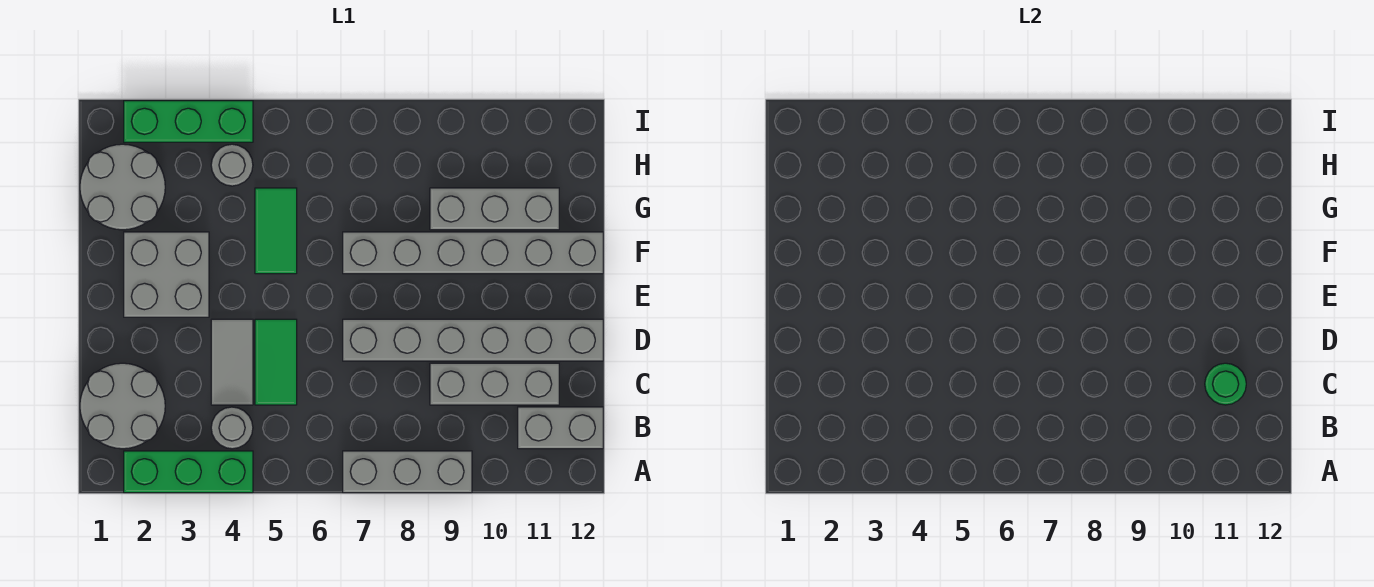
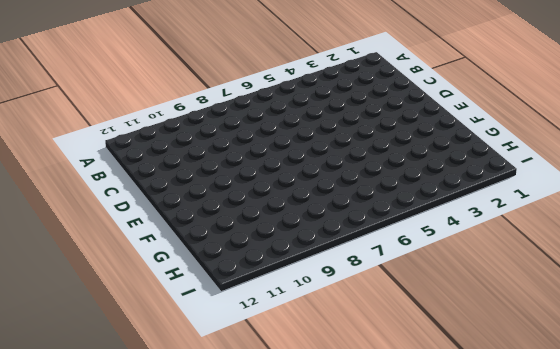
none -> green brick A2:A4 level 1
none -> grey brick A7:A9 level 1
none -> grey round brick B1:C2 level 1

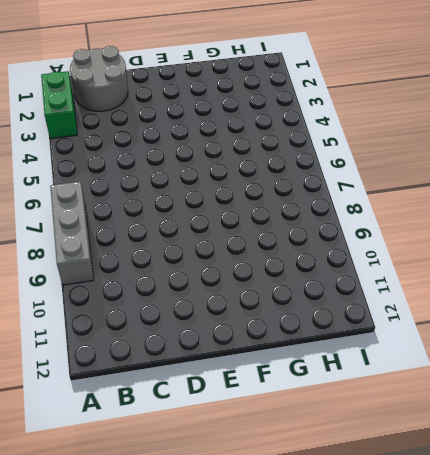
green brick A2:A3 level 1 -> green brick A2:A4 level 1
none -> grey round brick B4 level 1
none -> grey brick B11:B12 level 1
none -> grey tile C4:D4 level 1

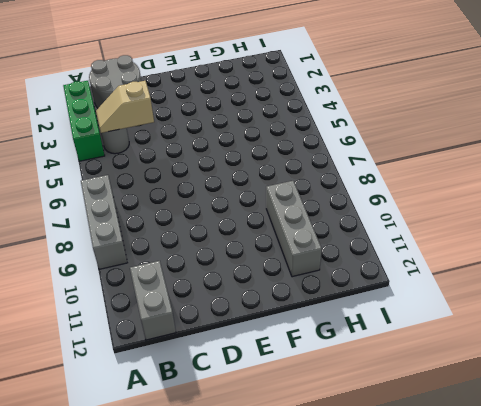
tan slope B4:C4 level 2 top C -> none
none -> grey tile C4:D4 level 1
none -> green tile C5:D5 level 1
none -> grey brick C9:C11 level 1

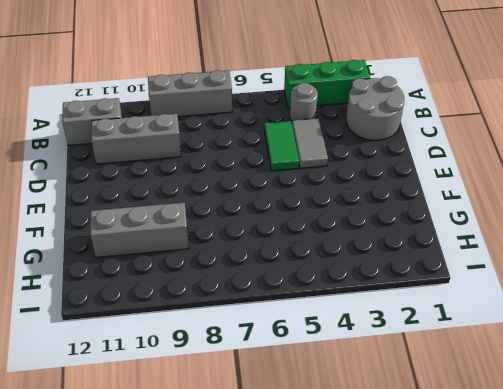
none -> grey brick D7:D12 level 1
none -> grey brick E2:F3 level 1
none -> green tile F5:G5 level 1

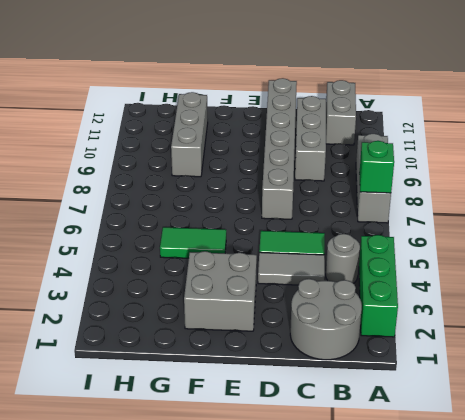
green brick A7 level 2 -> none
none -> grey brick F7:F12 level 1
none -> grey round brick G1:H2 level 1
none -> grey round brick H4 level 1

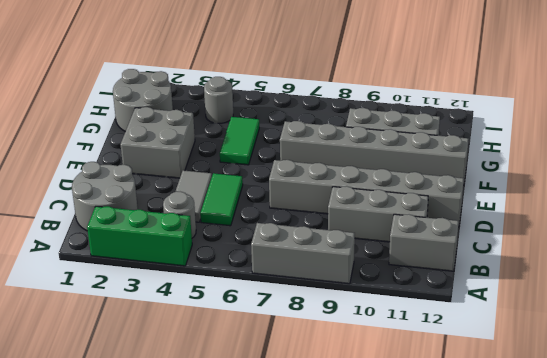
none -> green brick I2:I4 level 1
none -> green round brick C11 level 2

